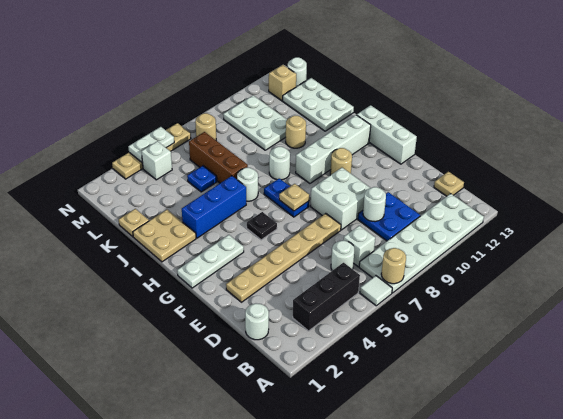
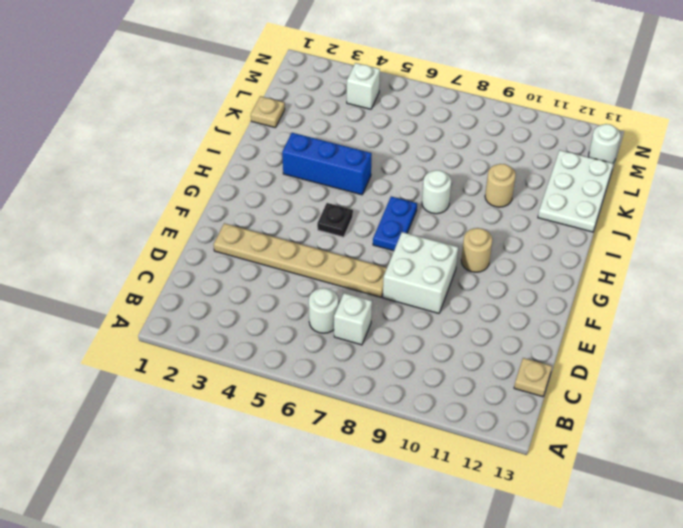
none -> white tile A6 level 1
none -> white plate A7:B12 level 1
none -> black brick B3:B5 level 1
none -> white round brick C1 level 1

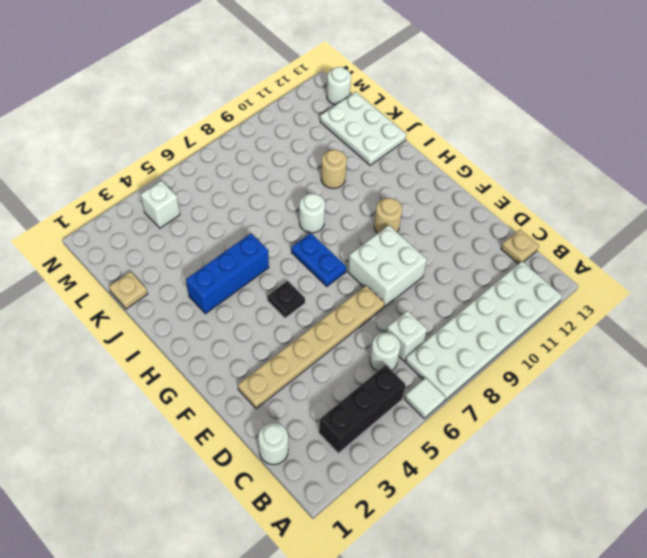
none -> blue plate C9:D10 level 1
none -> white brick F13:H13 level 1
none -> white plate G1:G3 level 1
none -> white brick H9:H12 level 1

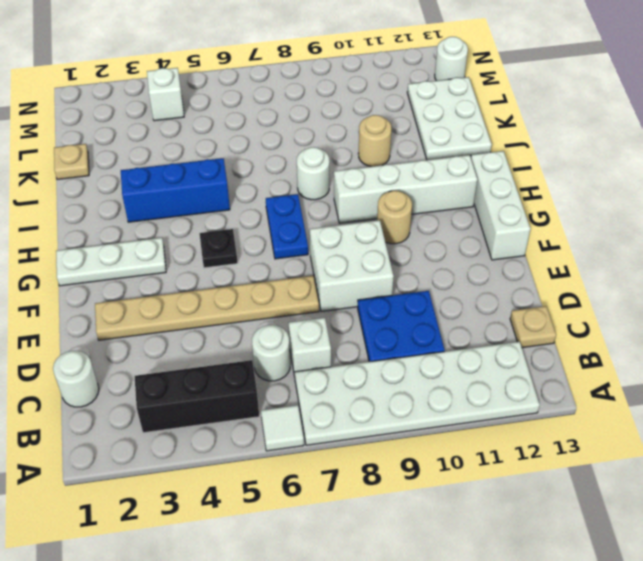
none -> tan plate I1:J2 level 1
none -> white round brick I6 level 1
none -> brown brick J6:L6 level 1
none -> blue plate K5 level 1

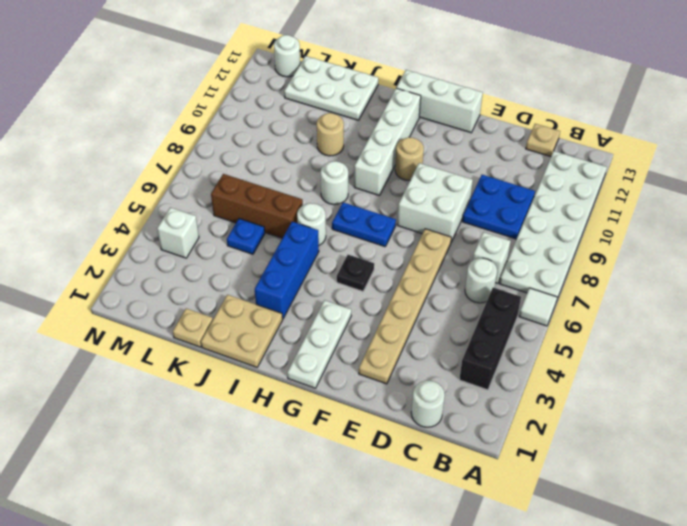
none -> white plate K9:M10 level 1
none -> tan round brick M7 level 1
none -> tan brick M12 level 1
none -> tan plate N3:N6 level 1

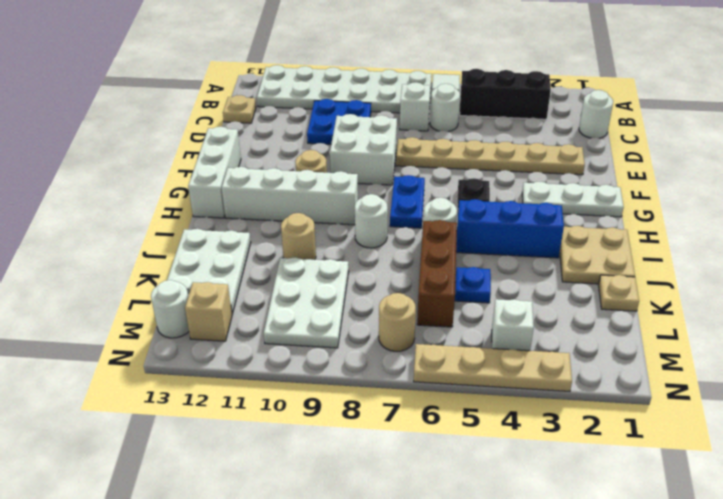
none -> tan round brick A7 level 2
none -> white round brick D9 level 2
none -> tan plate G7 level 2
none -> white plate N4:N5 level 2

